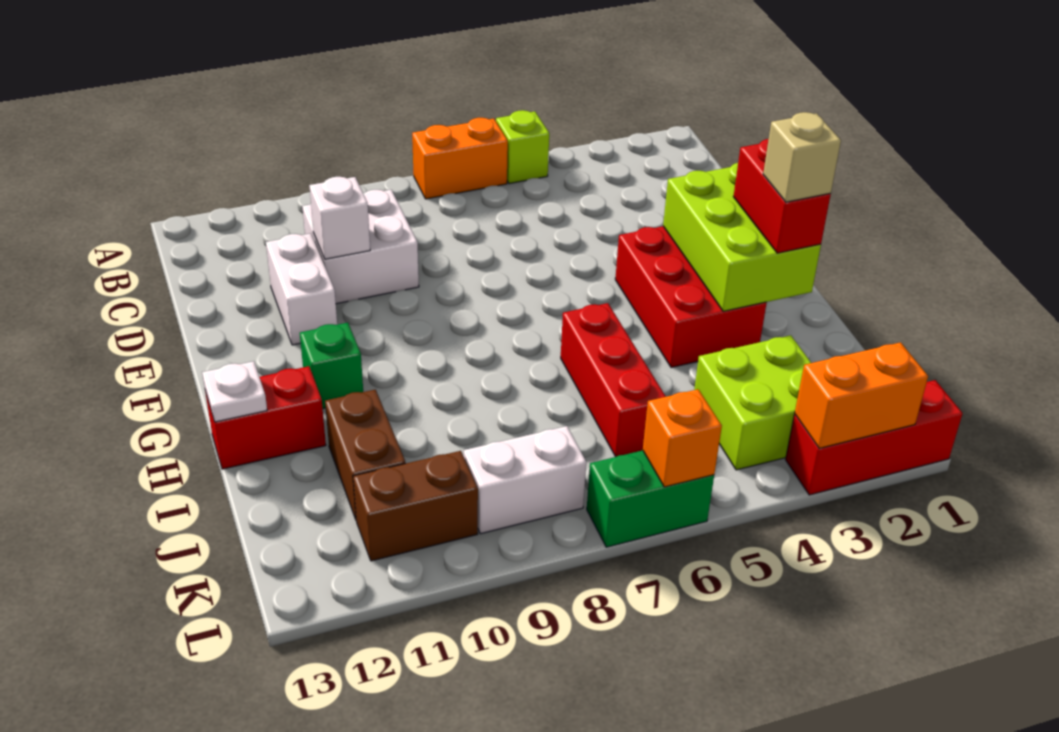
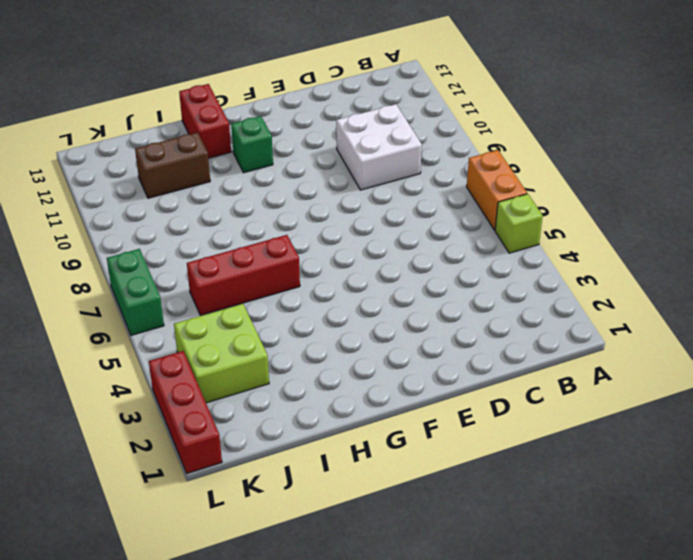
none -> white brick D11:E11 level 1
none -> red brick F3:H4 level 1
none -> white brick K8:K9 level 1

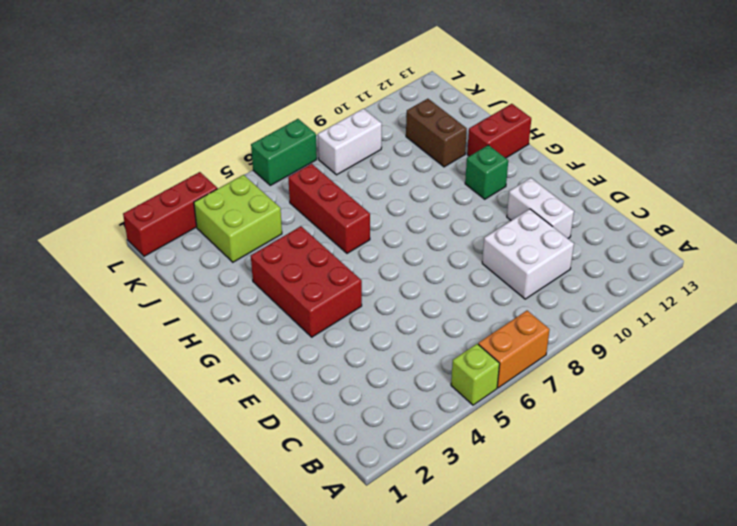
none -> brown brick K10:K11 level 1
none -> white brick D10 level 2
none -> lime brick F2:H3 level 2

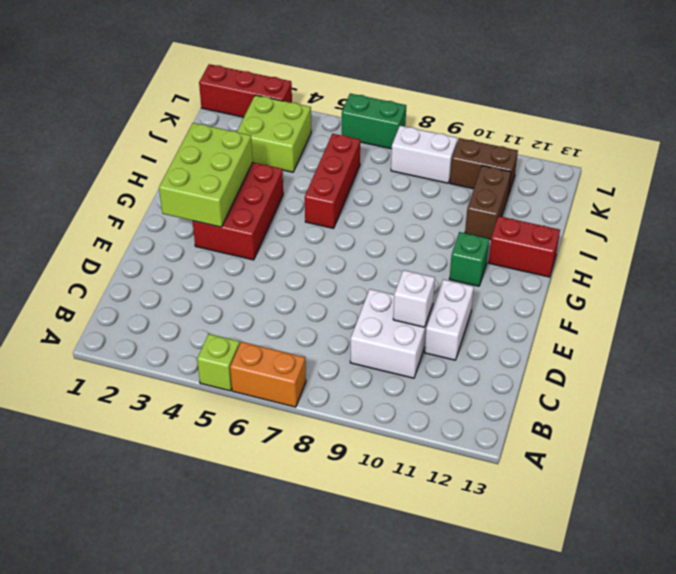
none -> white plate H13 level 2
none -> orange brick L2:L3 level 2
none -> orange brick L6 level 2

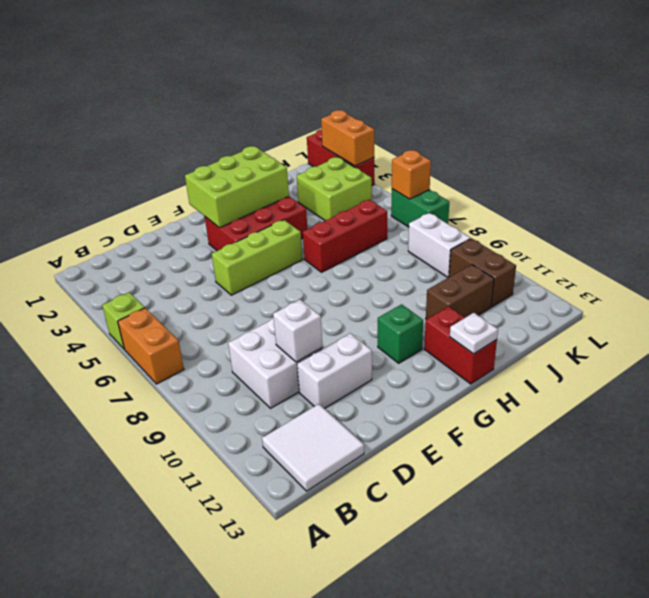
white tile B12:C13 level 1 -> none
lime brick E5:G5 level 1 -> none
none -> red brick G2:H2 level 3
none -> tan brick H2 level 4

